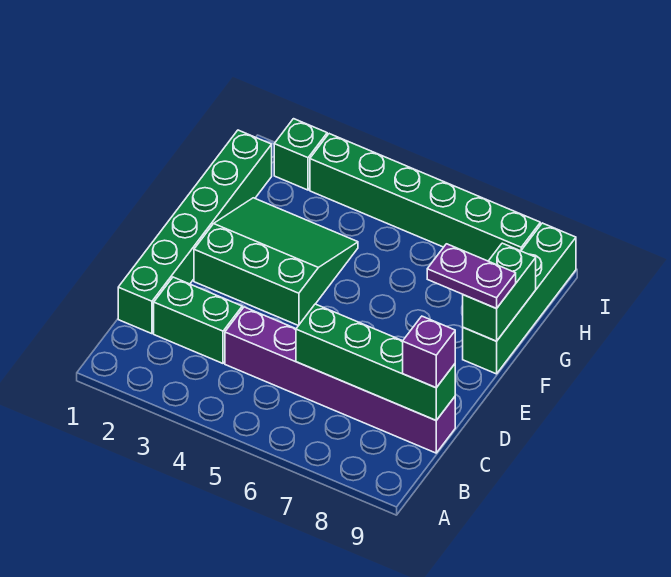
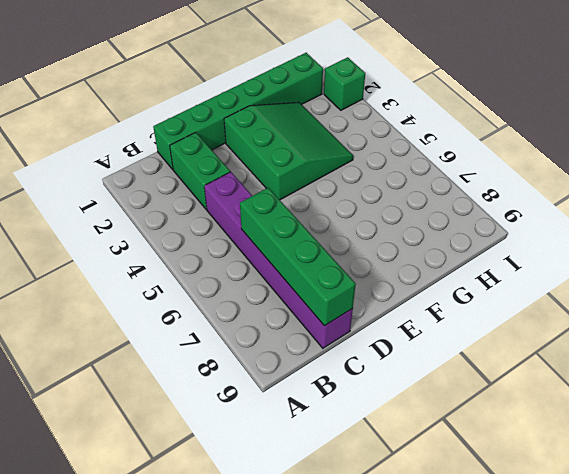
none -> green brick F9:I9 level 1
none -> green brick I3:I8 level 1

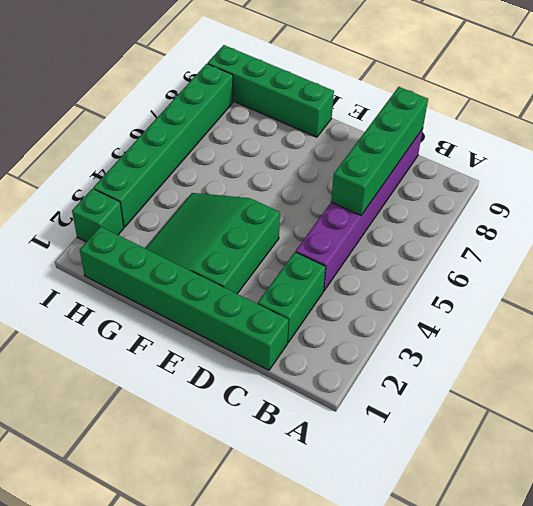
none -> green brick F9:G9 level 2
none -> purple brick C9 level 3

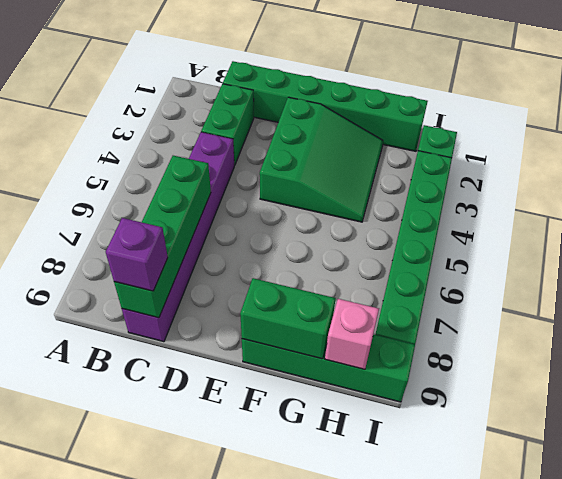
pink brick H9 level 2 -> none
none -> purple plate F8:F9 level 3

